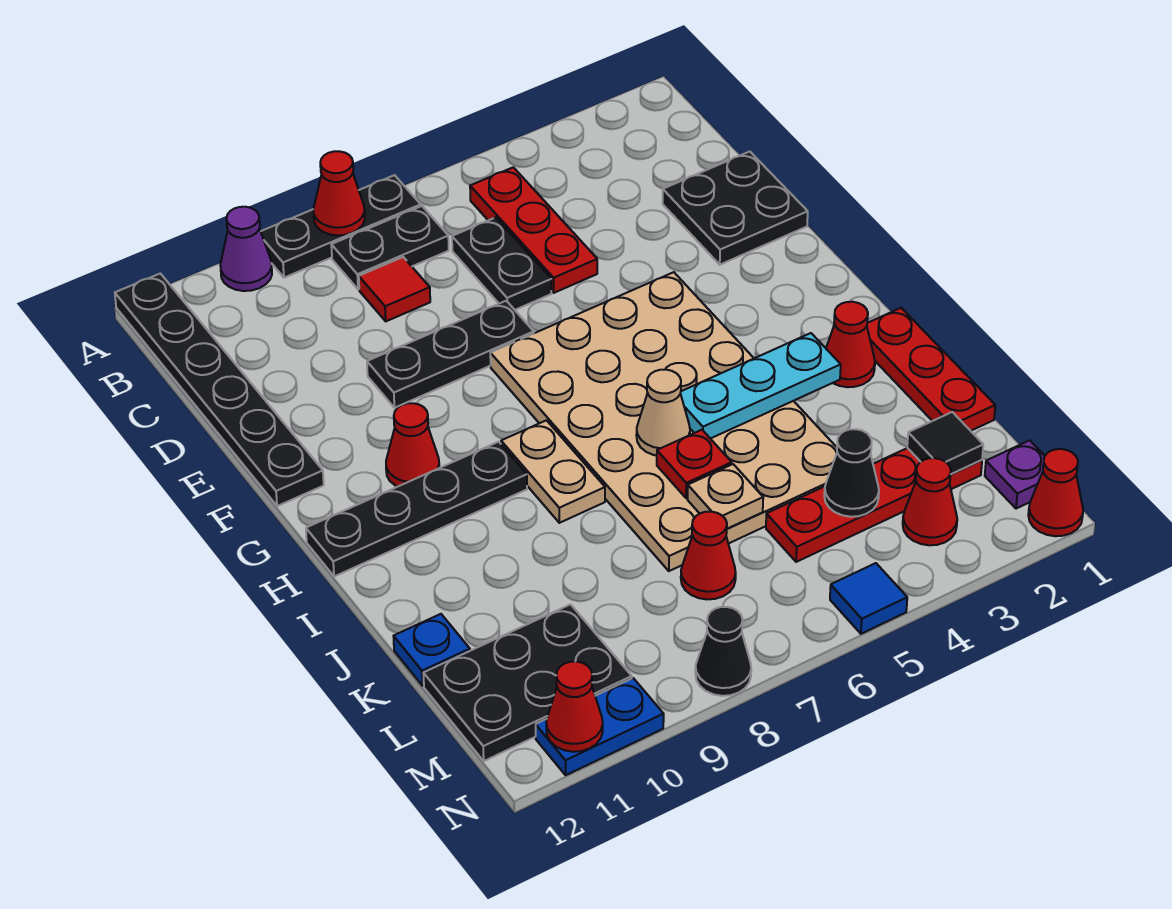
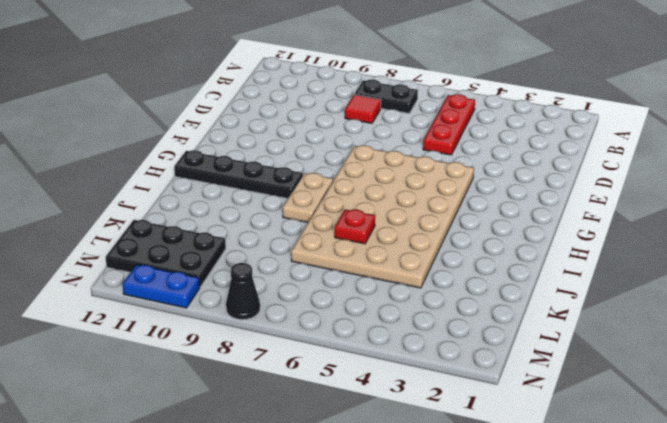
none -> black plate A7:A9 level 1
none -> purple cone A10 level 1
none -> black plate A12:F12 level 1
none -> black plate C6:D6 level 1

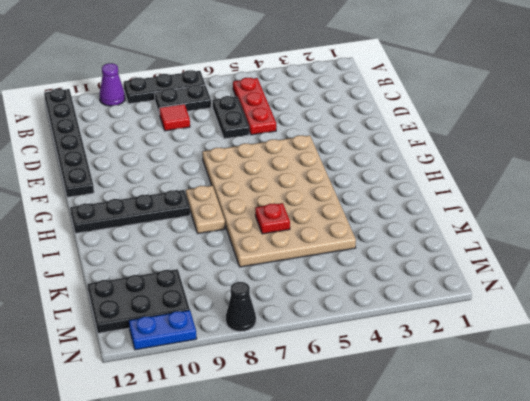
none -> black plate D1:E2 level 1
none -> black plate E7:E9 level 1
none -> red cone G10 level 1
none -> red plate I1:K1 level 1

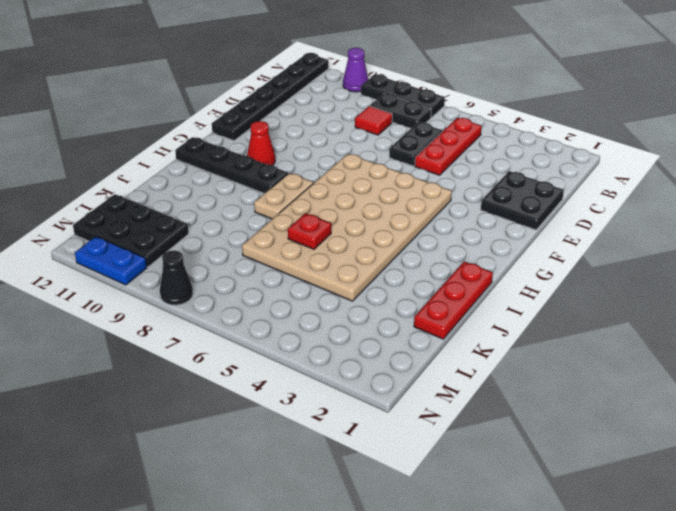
none -> black plate E7:E9 level 1
none -> red cone I2 level 1
none -> blue plate K12 level 1
none -> red plate L2:L5 level 1

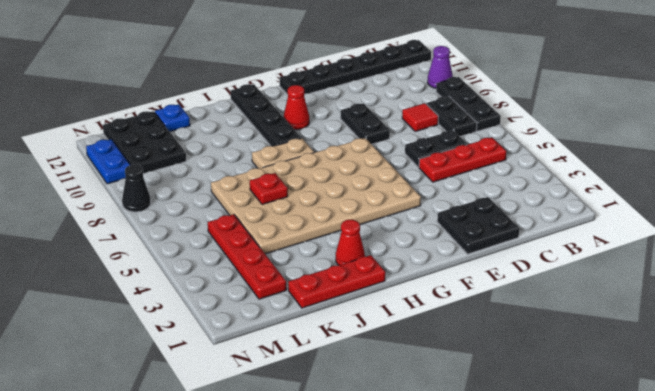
black plate E8:E9 level 1 -> black plate E7:E9 level 1
none -> red cone L7 level 1
none -> purple plate M1 level 1
none -> red cone M3 level 1
none -> red cone N1 level 1

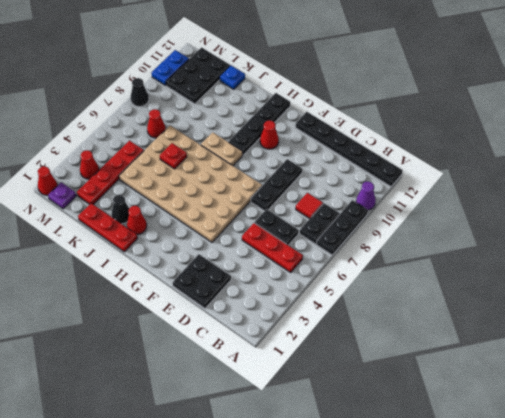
black cone J2 level 1 -> black cone L4 level 2
none -> blue tile N5 level 1
none -> red cone A8 level 2
none -> cyan plate I3:I5 level 2
none -> tan cone I6 level 2

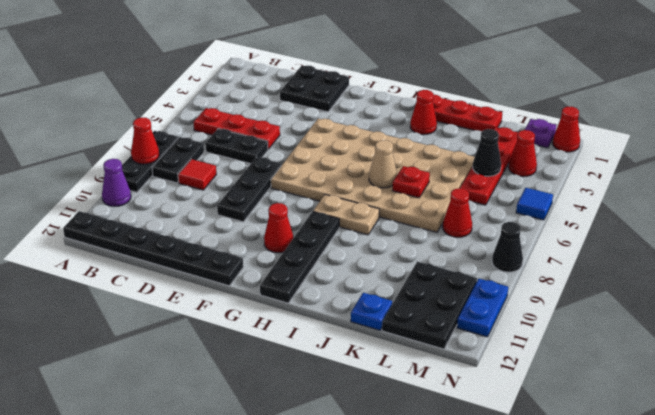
none -> cyan plate I3:I5 level 2
none -> tan plate K6 level 2
none -> black tile L2 level 2
none -> red cone N11 level 2

